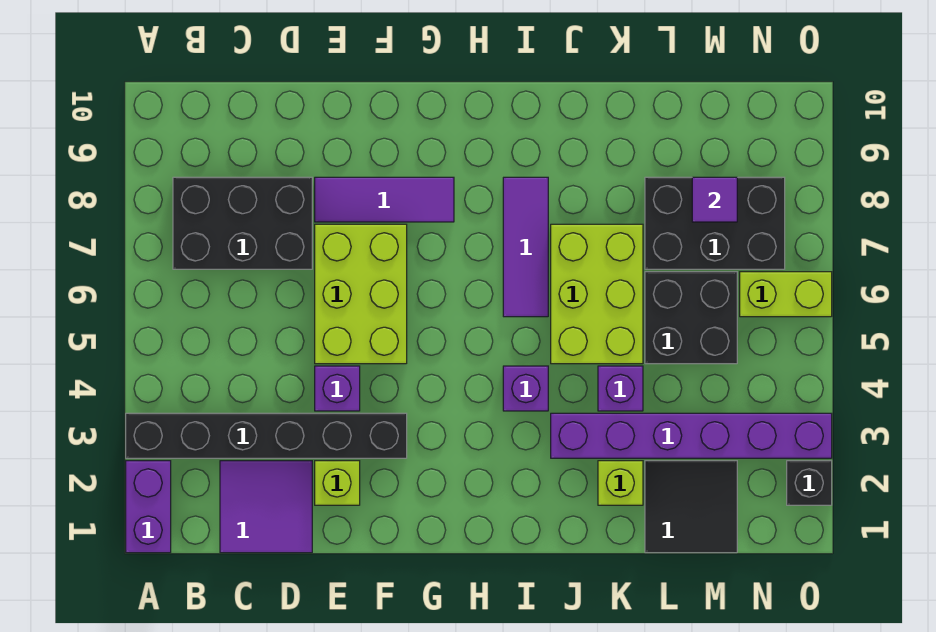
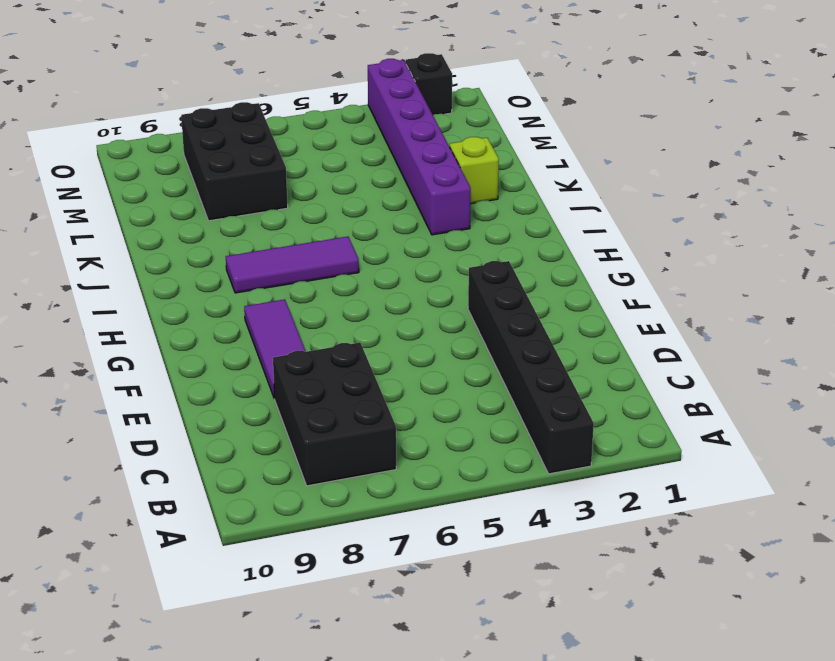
none -> purple brick A1:A2 level 1
none -> purple tile C1:D2 level 1
none -> lime brick E2 level 1

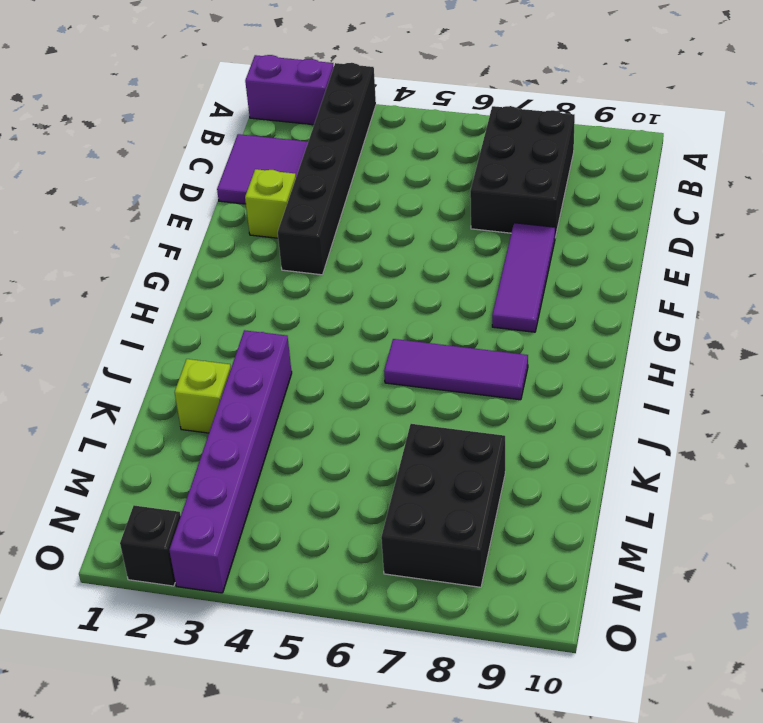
none -> purple brick E4 level 1
none -> lime brick E5:F7 level 1
none -> purple brick I4 level 1

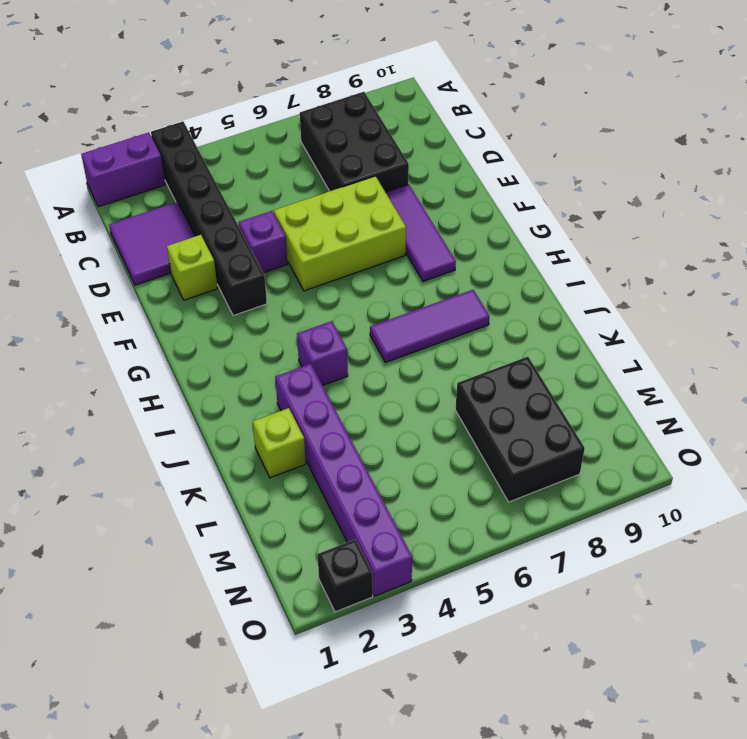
none -> lime brick J5:K7 level 1
none -> purple brick K4 level 1
none -> black tile L1:M2 level 1

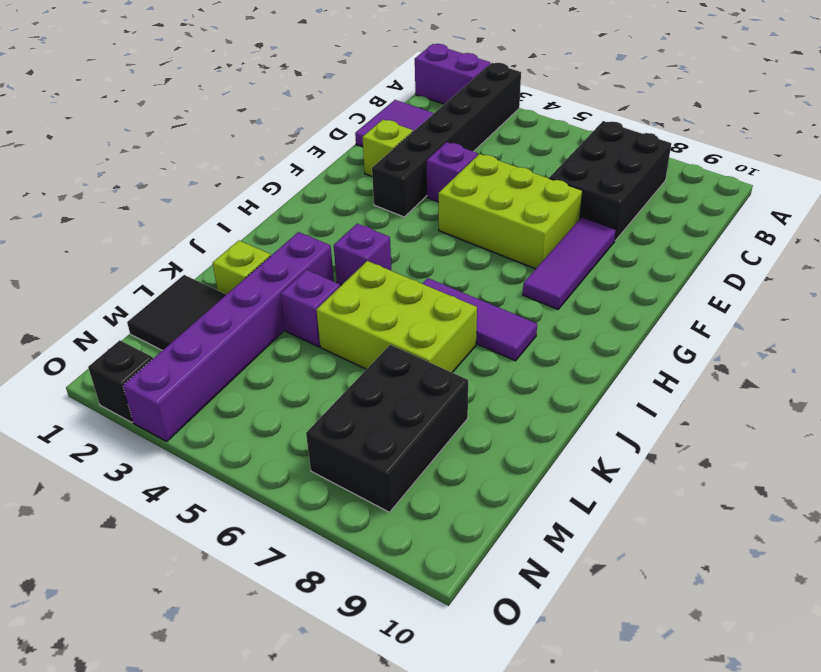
none -> black brick L5:M6 level 1
none -> lime brick N6:O6 level 1
none -> purple tile M8 level 2

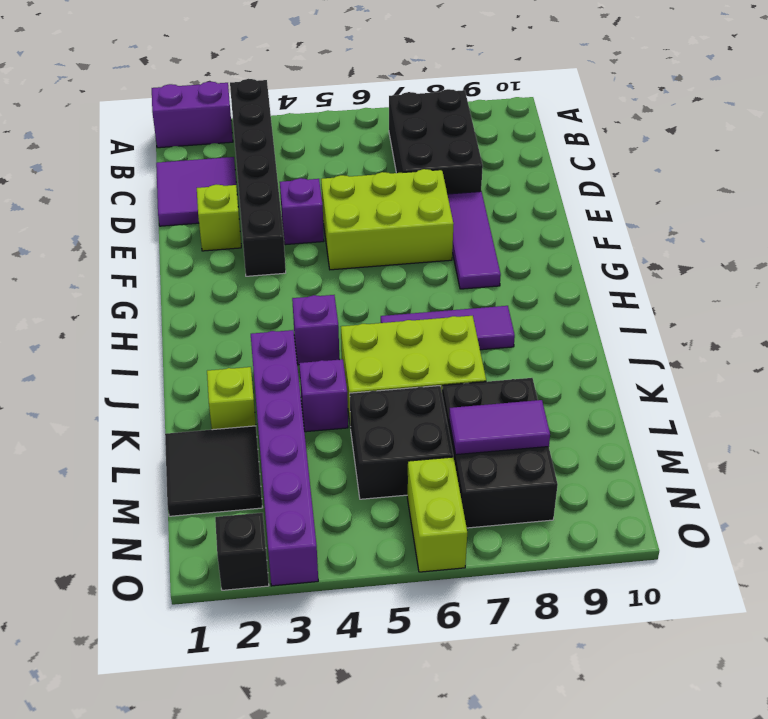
purple tile M7:M8 level 2 -> purple tile M8 level 2

